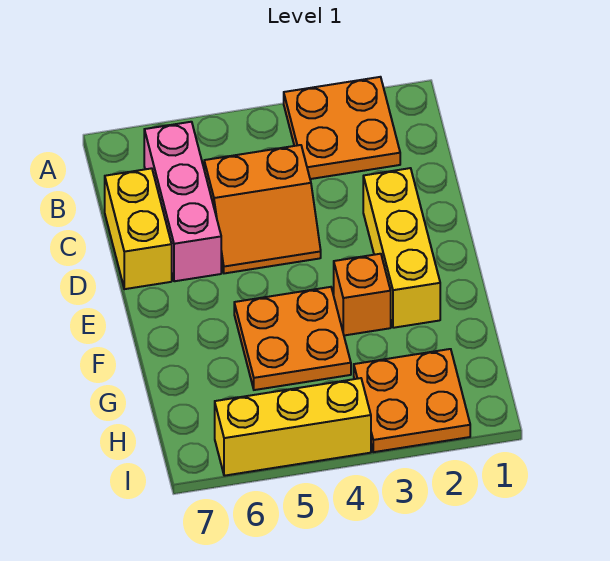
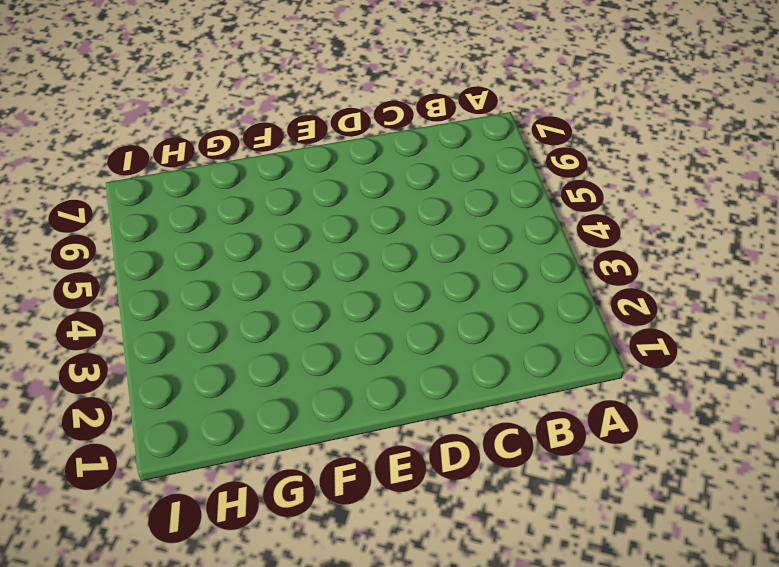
none -> orange plate A2:B3 level 1
none -> pink brick B6:D6 level 1

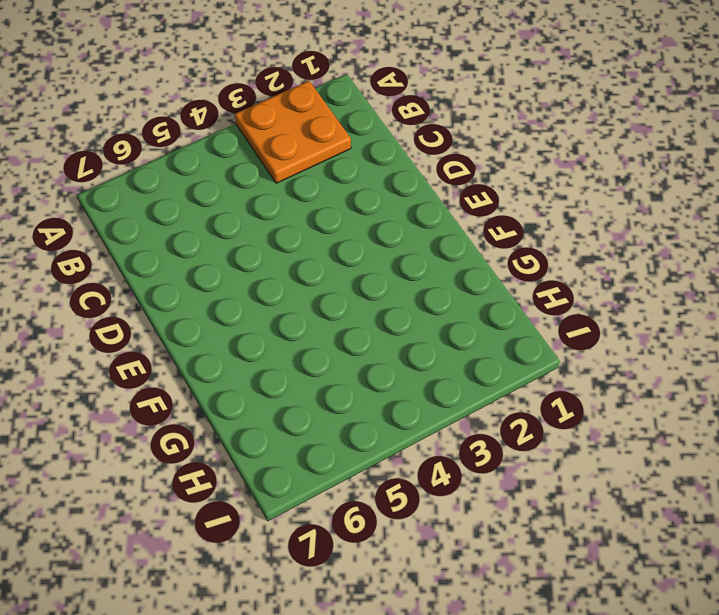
none -> pink brick B6:D6 level 1
none -> orange slope C4:D5 level 1 top C

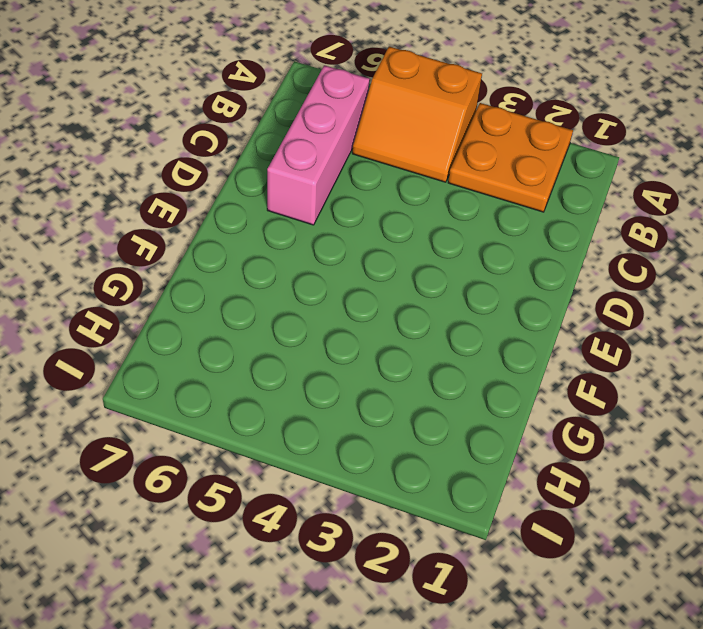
orange slope A4:B5 level 1 top A -> orange slope C4:D5 level 1 top C
none -> yellow brick C7:D7 level 1
none -> yellow brick D2:F2 level 1

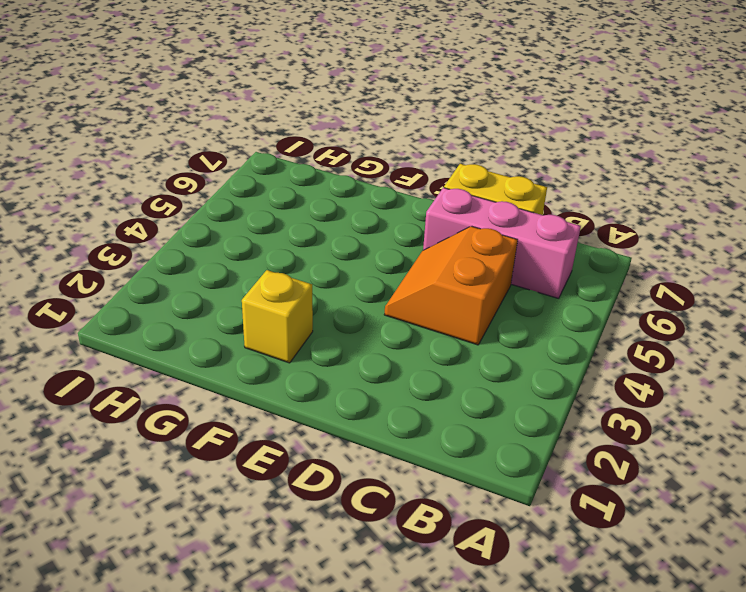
yellow brick F2 level 1 -> yellow brick D2:F2 level 1
none -> orange plate A2:B3 level 1
none -> orange brick F3 level 1

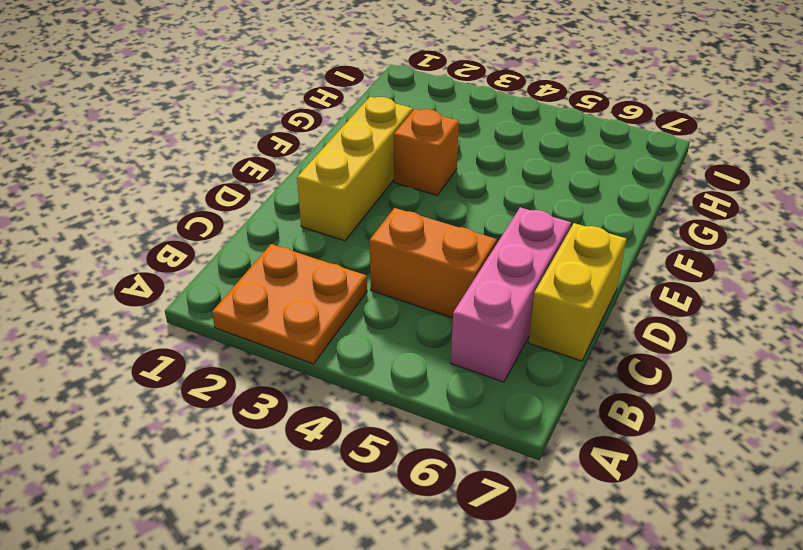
none -> orange plate F4:G5 level 1
none -> orange plate H2:I3 level 1

